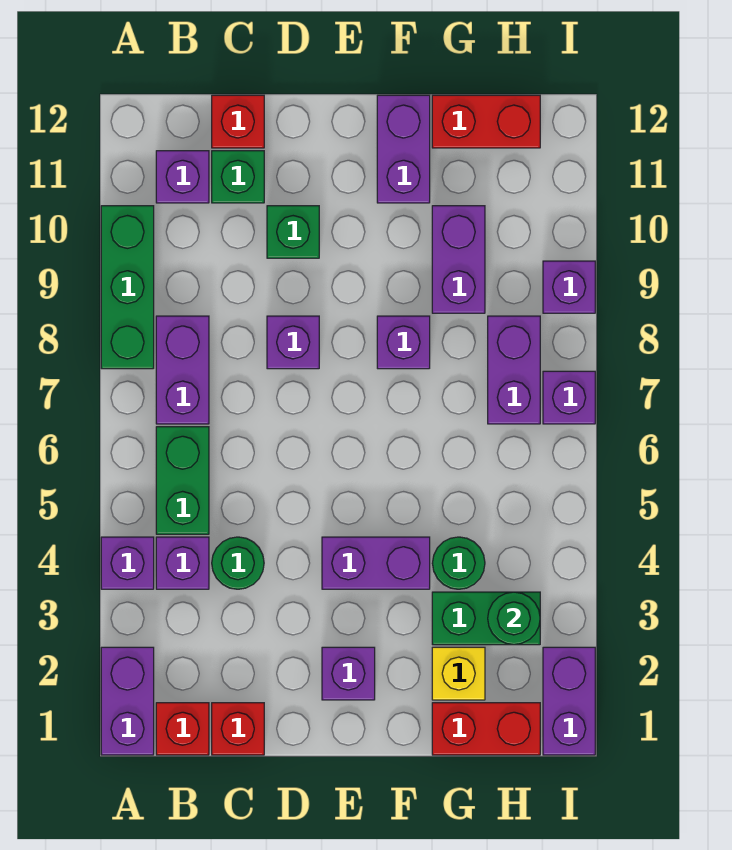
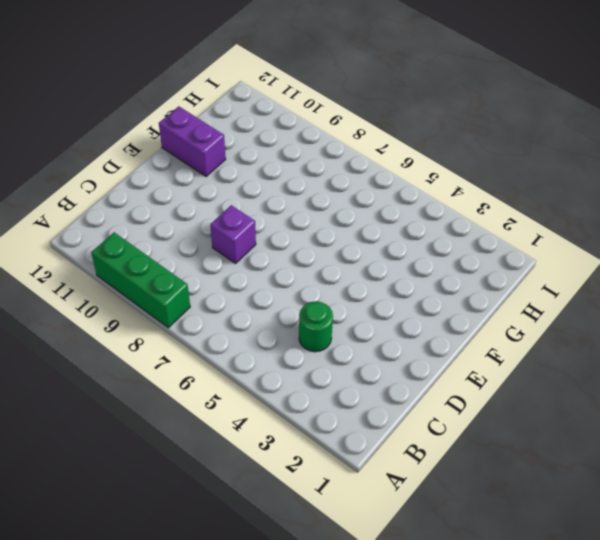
none -> purple brick A1:A2 level 1
none -> purple brick A4 level 1
none -> red brick B1 level 1

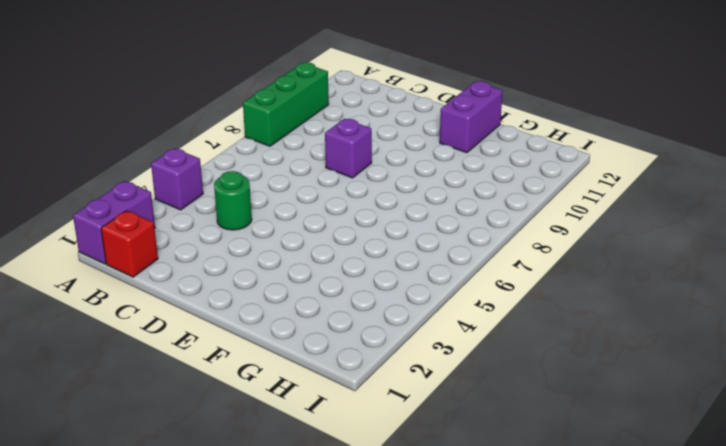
none -> purple brick B4 level 1
none -> green brick B5:B6 level 1
none -> purple brick B7:B8 level 1

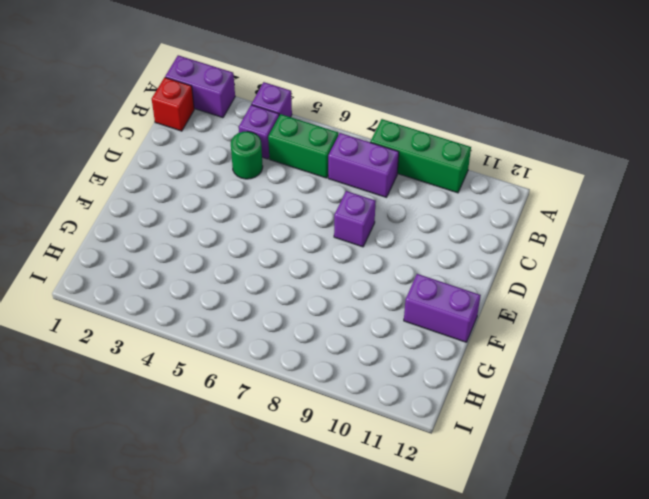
none -> purple brick B11 level 1
none -> red brick C1 level 1
none -> green brick C11 level 1

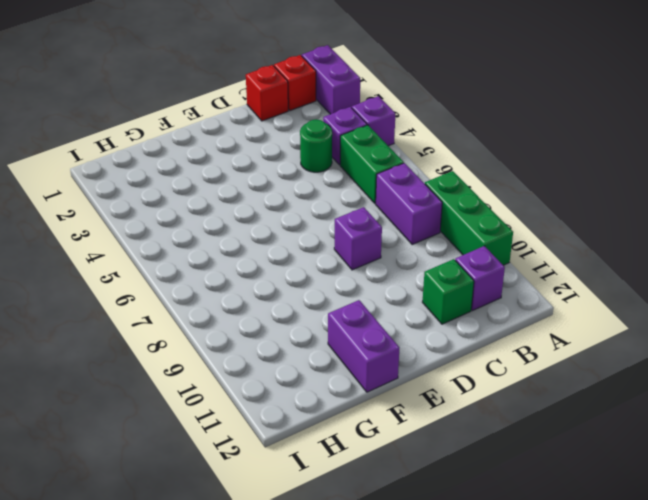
none -> red brick C12 level 1
none -> green brick D10 level 1
none -> purple brick E2 level 1

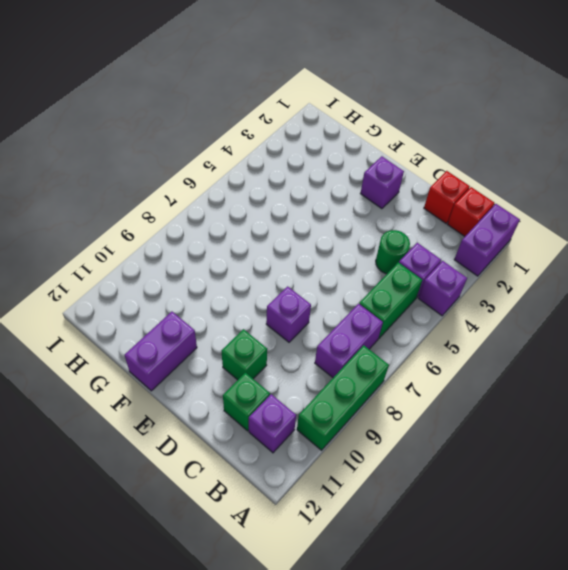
none -> red brick C12 level 1
none -> purple brick E4:F4 level 1
none -> purple brick F8 level 1

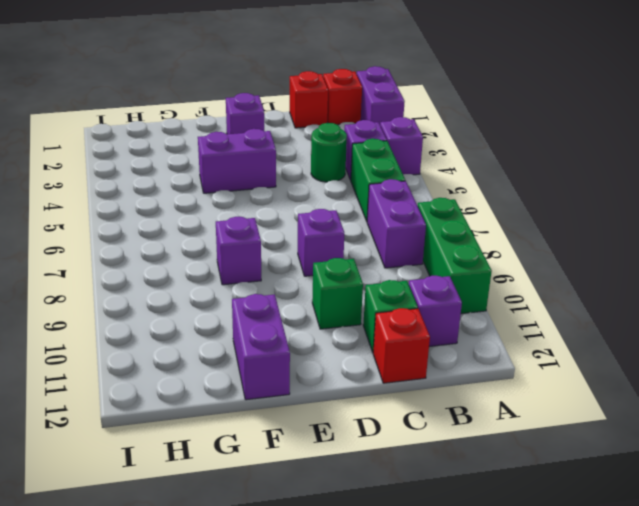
none -> red brick G1:H1 level 1
none -> yellow brick G2 level 1
none -> green brick G3:H3 level 1

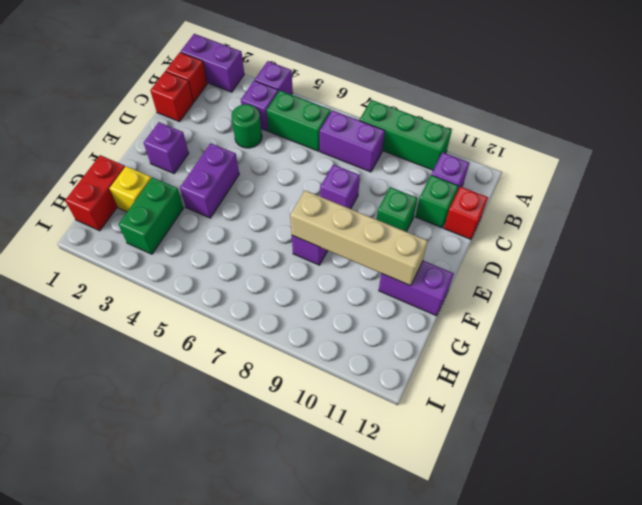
tan brick F8:F11 level 2 -> none
none -> green round brick G4 level 1
none -> purple brick G9:G10 level 1
none -> red brick G12:H12 level 1

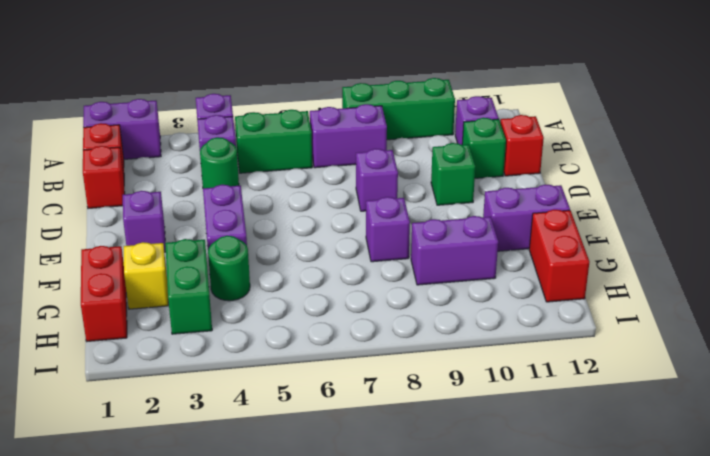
none -> purple brick H7:H8 level 1
none -> purple brick I1:I2 level 1
none -> purple brick I7 level 1

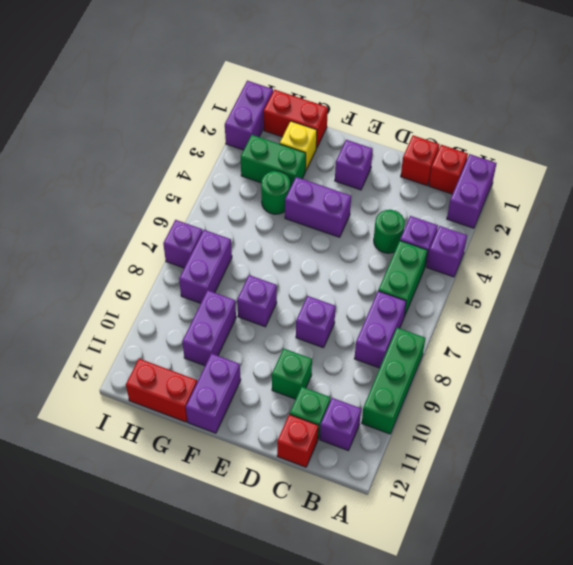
none -> purple brick I9 level 1
none -> green round brick H3 level 2

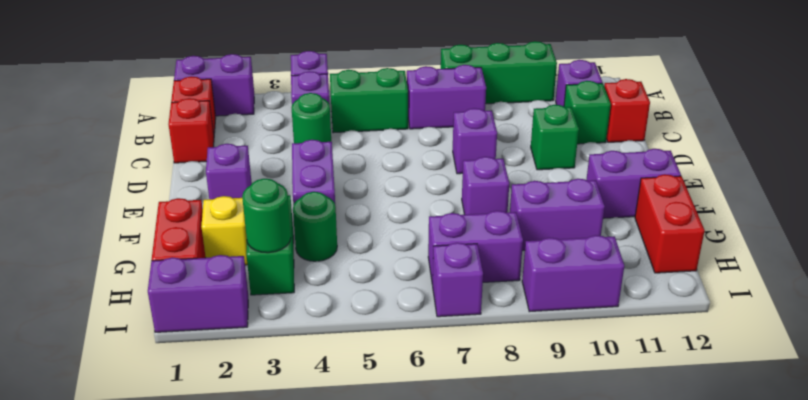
purple brick I9:I10 level 1 -> purple brick I9 level 1

